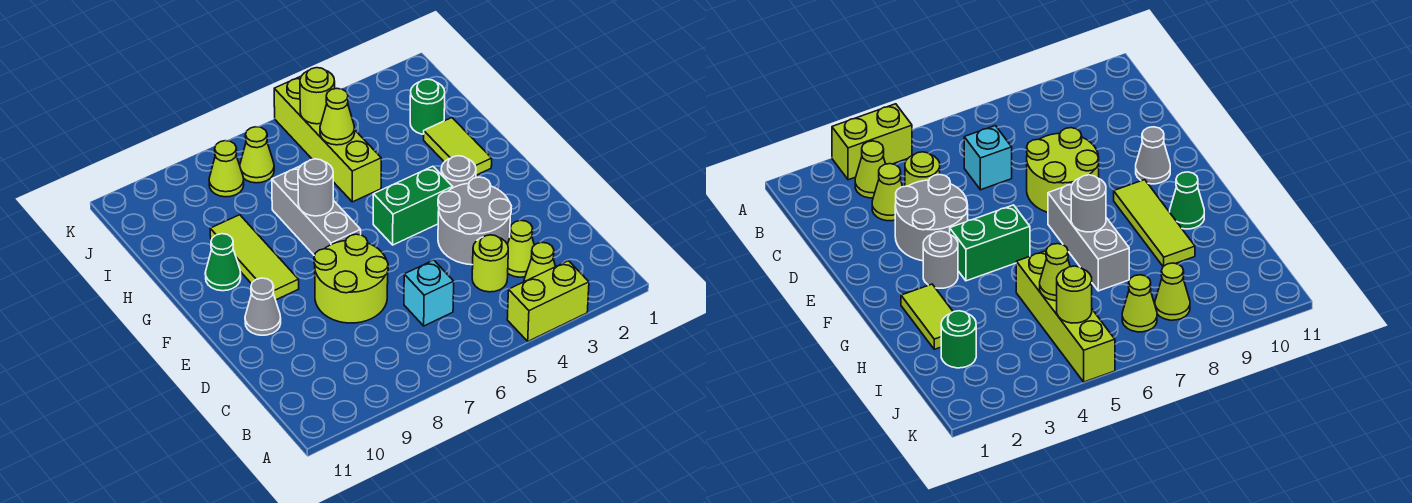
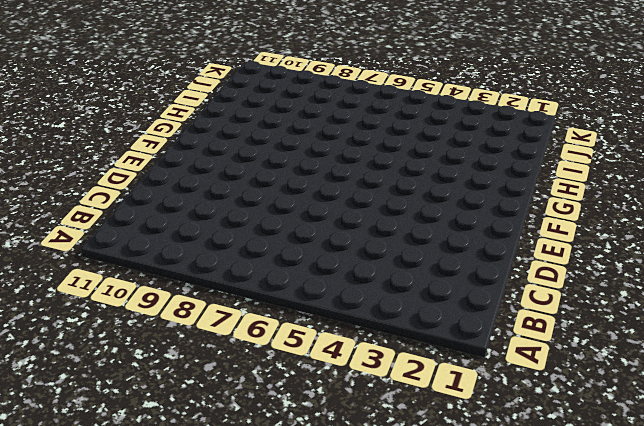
none -> lime brick A3:A4 level 1
none -> lime cone B3 level 1
none -> lime cone C3 level 1

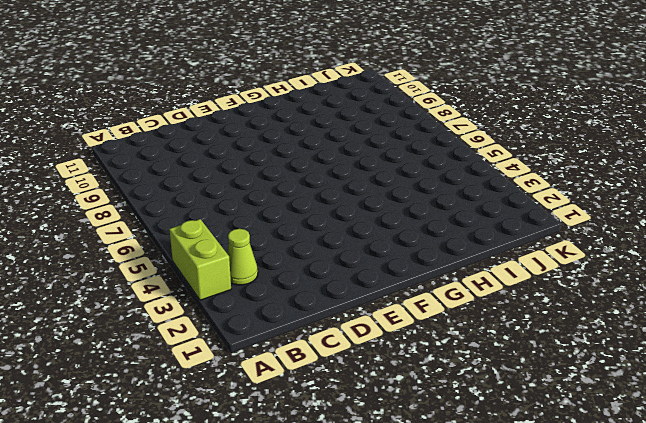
none -> lime cone C3 level 1
none -> lime round brick C4 level 1
none -> cyan brick C6 level 1

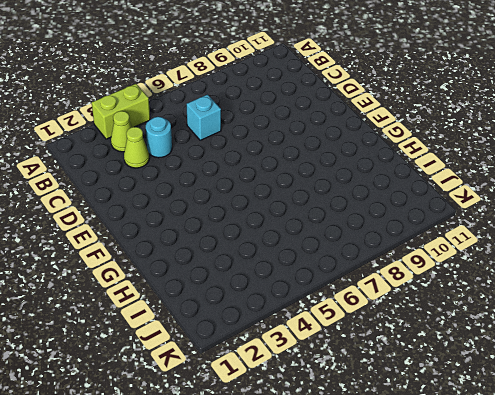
cyan round brick C4 level 1 -> lime round brick C4 level 1
none -> grey round brick D3:E4 level 1
none -> lime round brick D7:E8 level 1
none -> grey cone E10 level 1

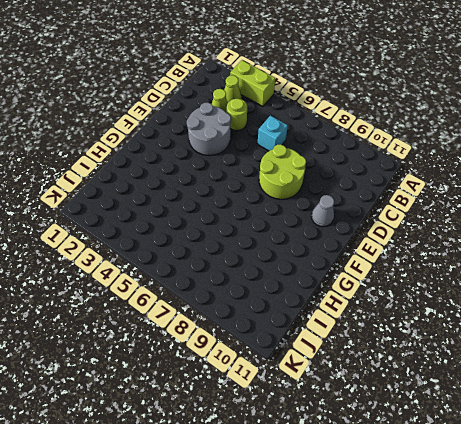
none -> grey round brick F3 level 1
none -> green brick F4:F5 level 1
none -> grey brick F7:H7 level 1

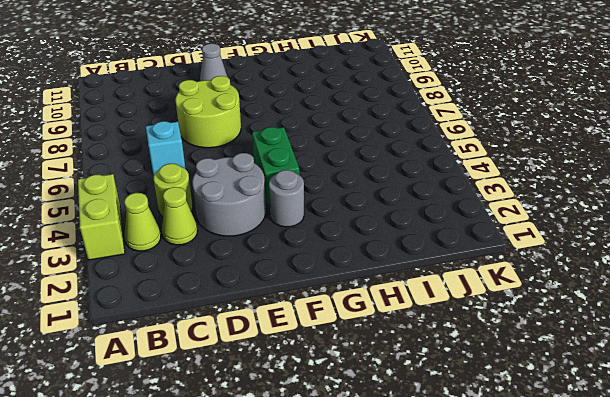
none -> grey brick F7:H7 level 1
none -> lime tile F9:H9 level 1
none -> lime tile G2:H2 level 1

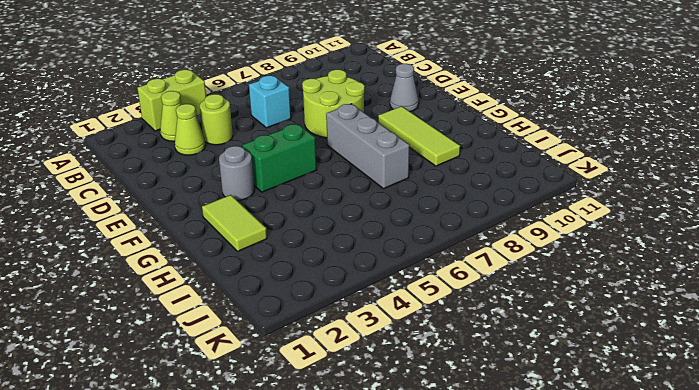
none -> grey round brick D3:E4 level 1
none -> green cone G10 level 1
none -> lime brick H5:K5 level 1

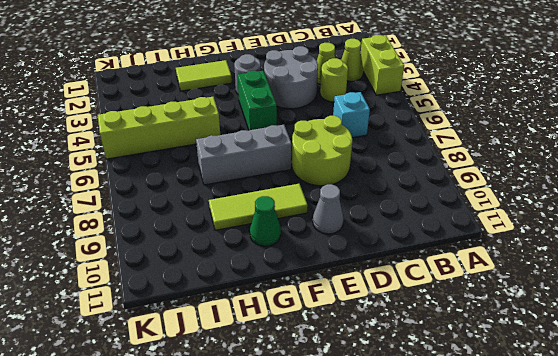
none -> green round brick I2 level 1
none -> lime cone J7 level 1
none -> lime cone J8 level 1

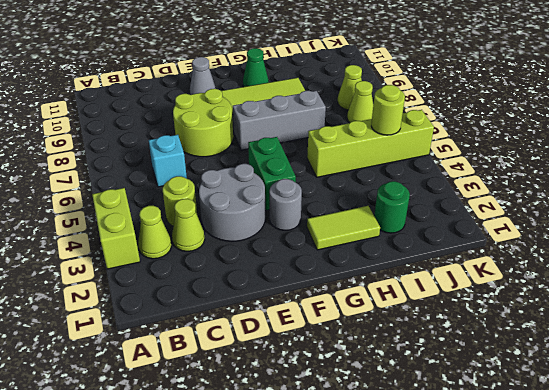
none -> grey round brick G7 level 2
none -> lime cone I5 level 2

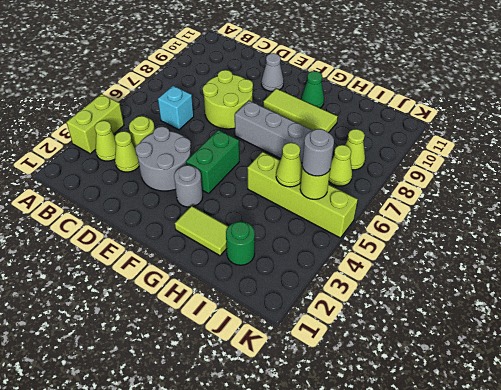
grey round brick J5 level 3 -> grey round brick G7 level 2

